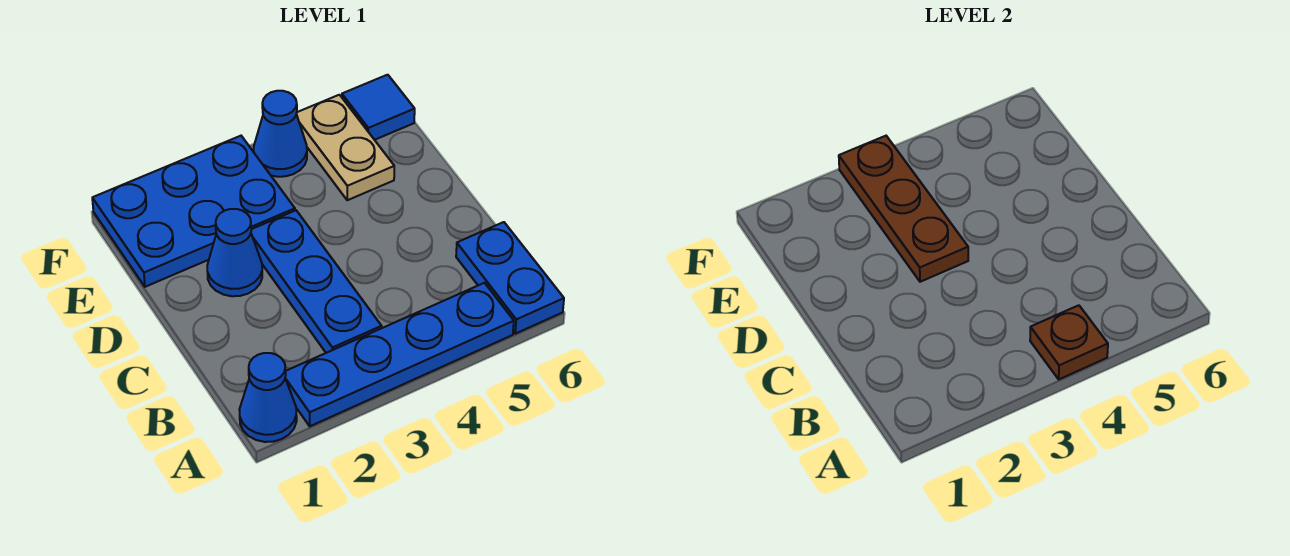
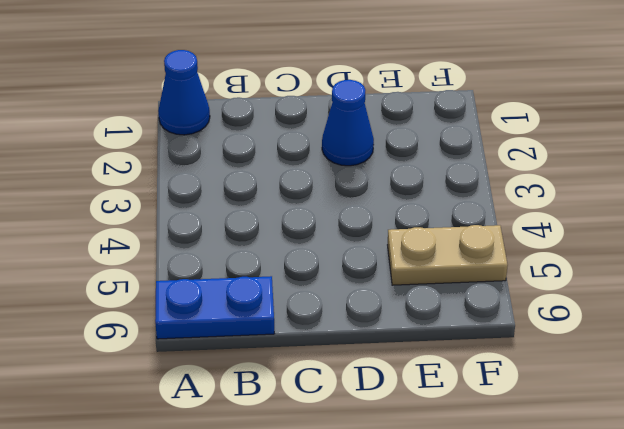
none -> blue plate A2:A5 level 1
none -> blue plate B3:D3 level 1

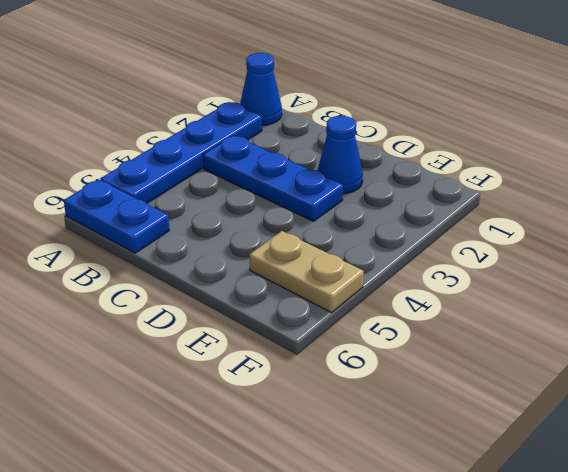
none -> blue plate E1:F3 level 1
none -> blue cone F4 level 1

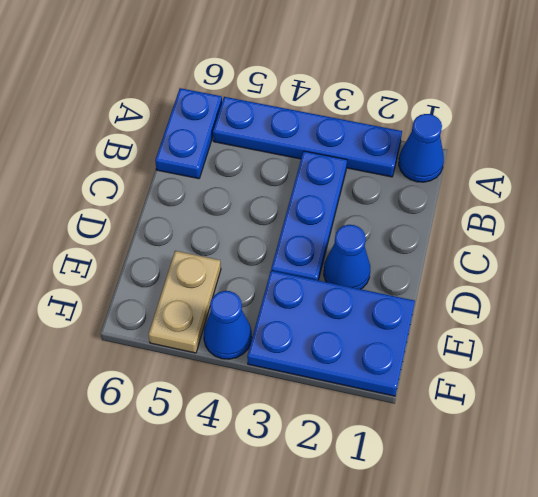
none -> blue tile F6 level 1
none -> brown plate A4 level 2

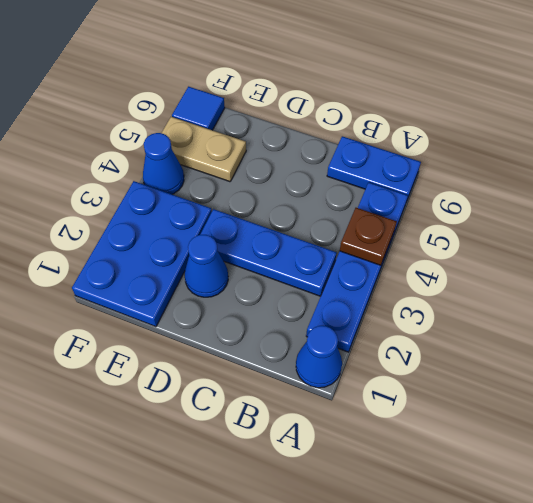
none -> brown plate D3:F3 level 2

